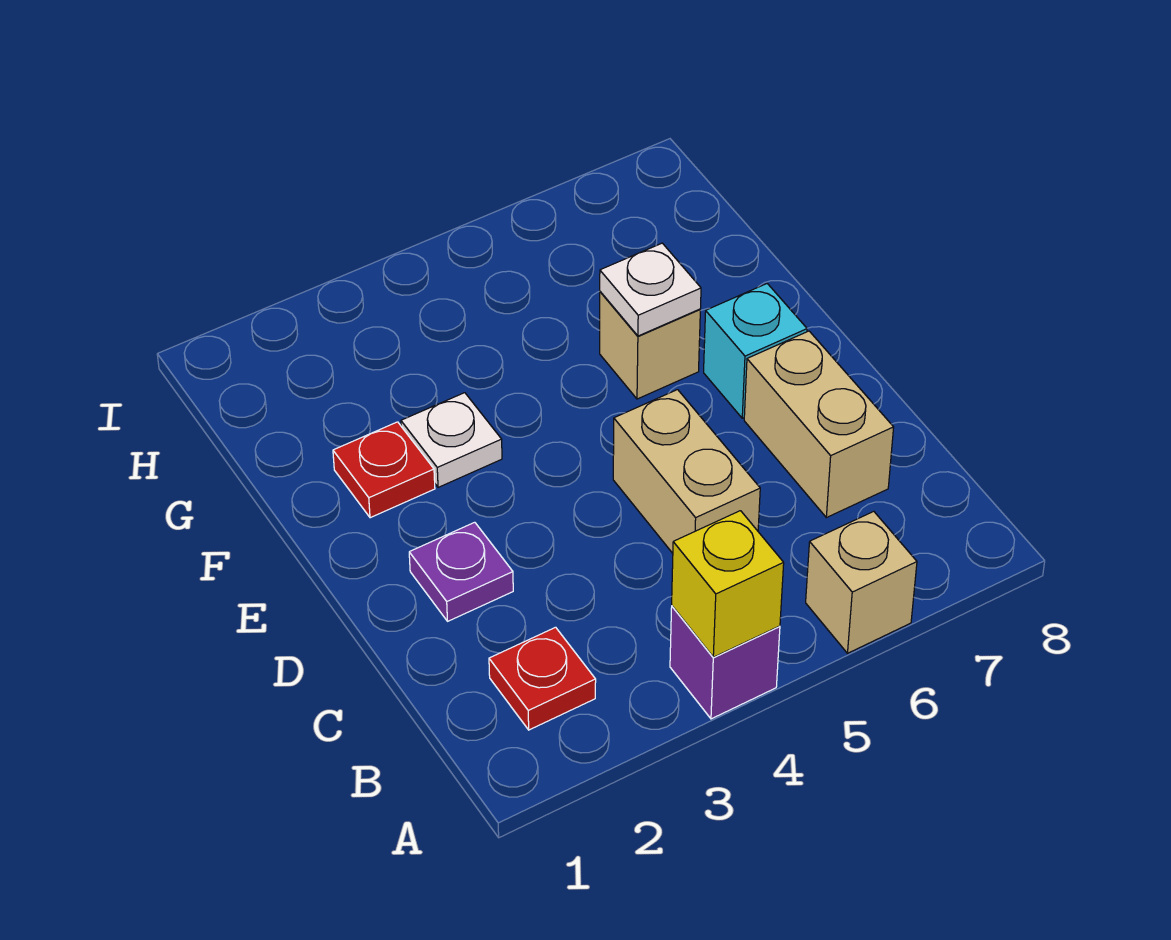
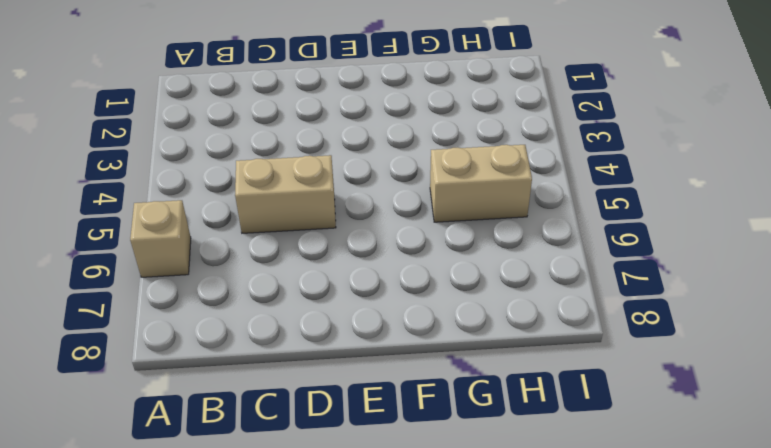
tan brick G5:H5 level 1 -> tan brick C7:D7 level 1
none -> purple brick A4 level 1
none -> red plate B2 level 1
none -> purple plate D2 level 1

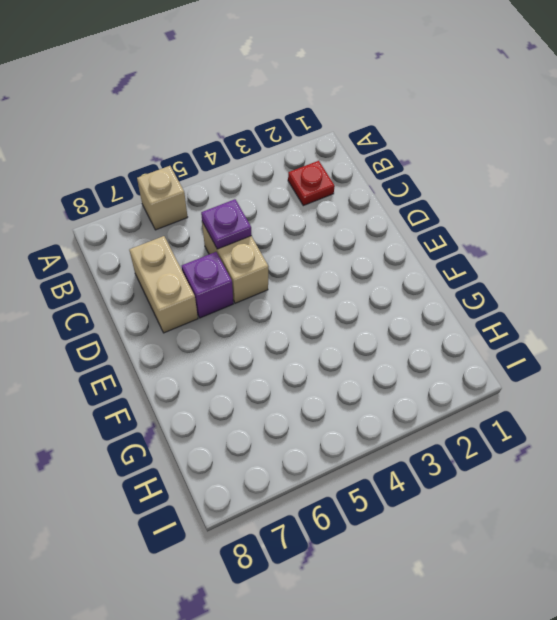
purple plate C5 level 2 -> purple plate D2 level 1
purple brick D6 level 1 -> purple brick A4 level 1
none -> cyan brick E7 level 1
none -> red plate F2 level 1
none -> white plate F3 level 1

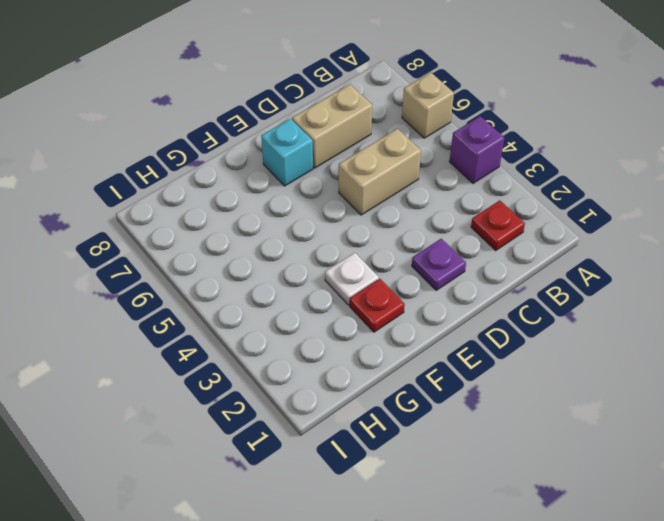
none -> tan brick F6 level 1
none -> yellow brick A4 level 2
none -> white plate F6 level 2

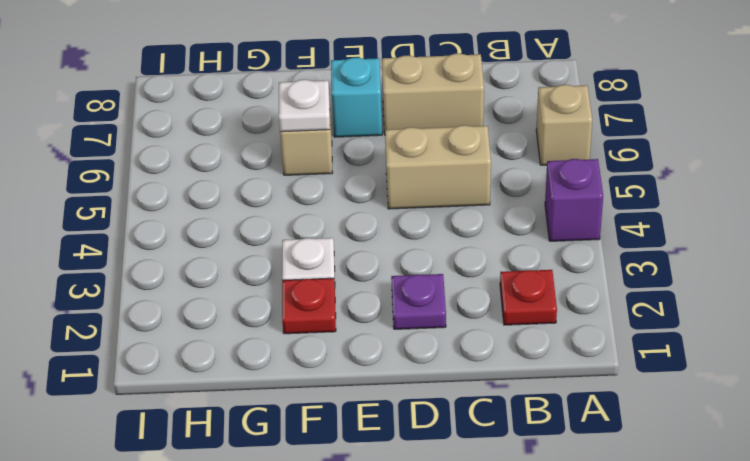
none -> yellow brick A4 level 2

